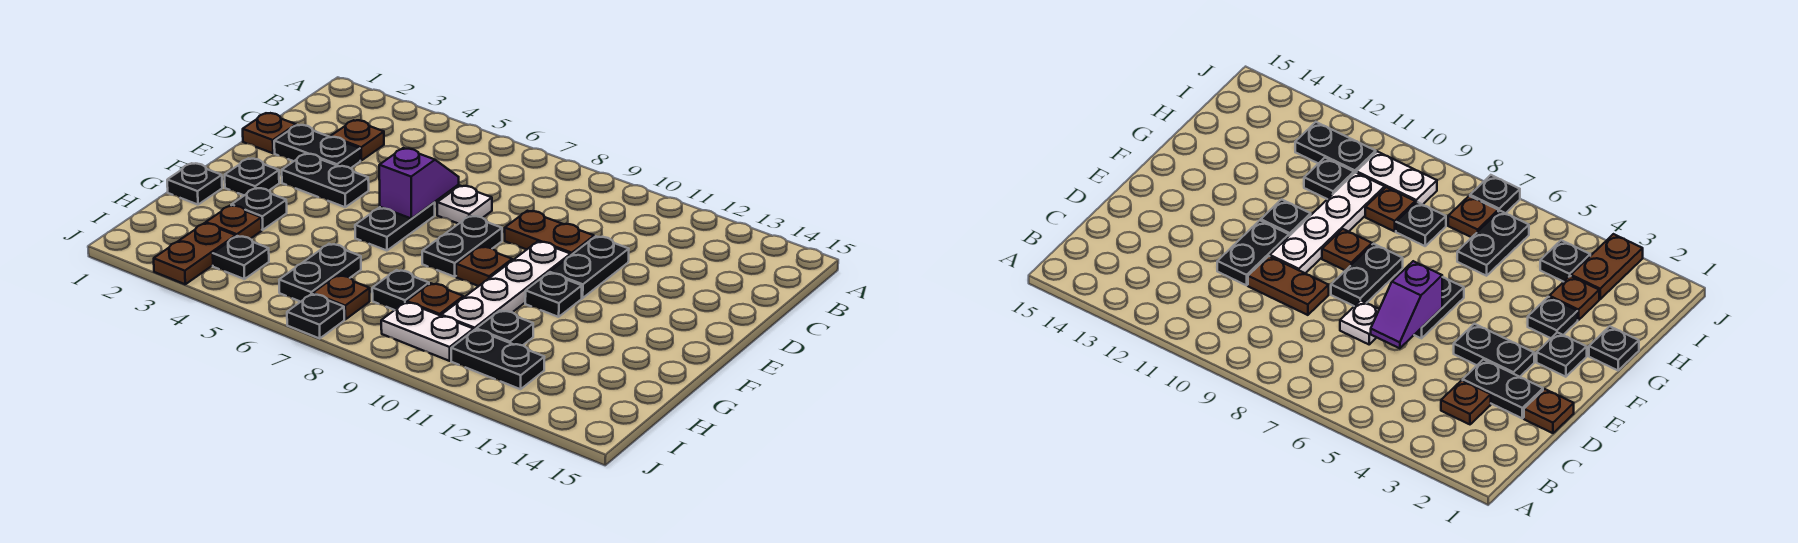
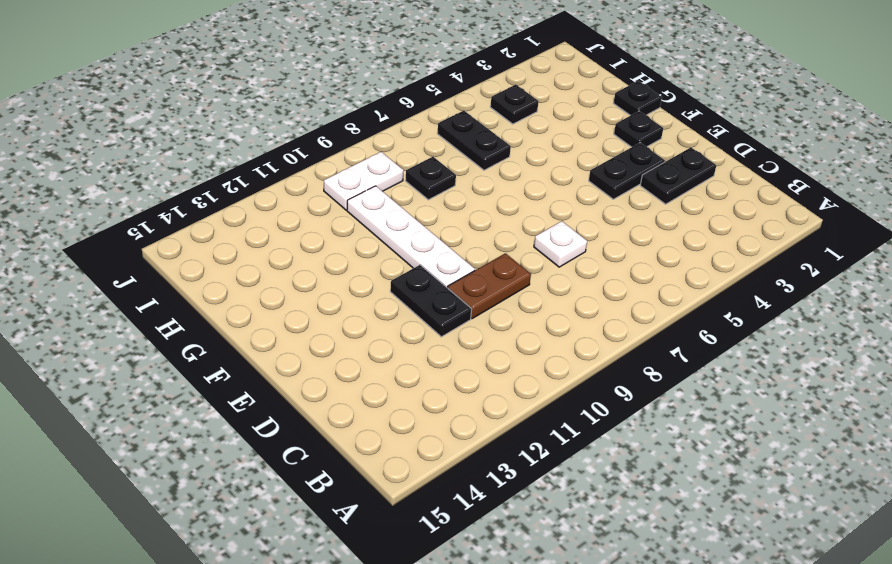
none -> brown plate C3 level 1
none -> brown plate D1 level 1
none -> black plate E6:F6 level 1

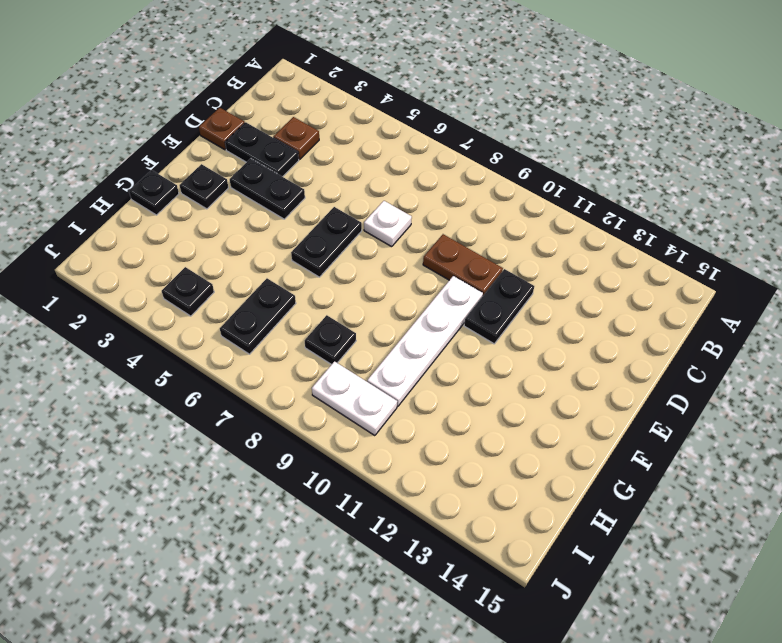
none -> black plate E8:F8 level 1
none -> brown plate F9 level 1
none -> black plate F11 level 1

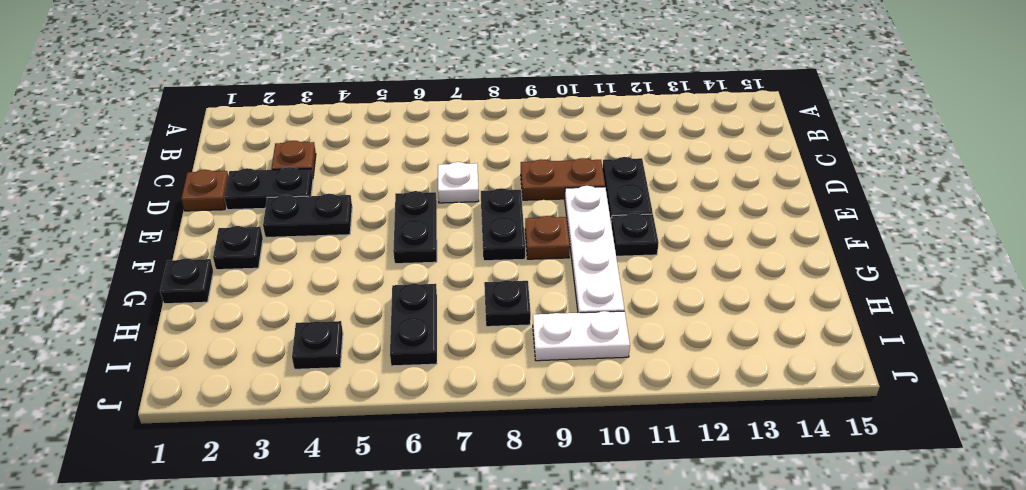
none -> black plate G3 level 1
none -> brown plate H3 level 1
none -> brown plate H9 level 1

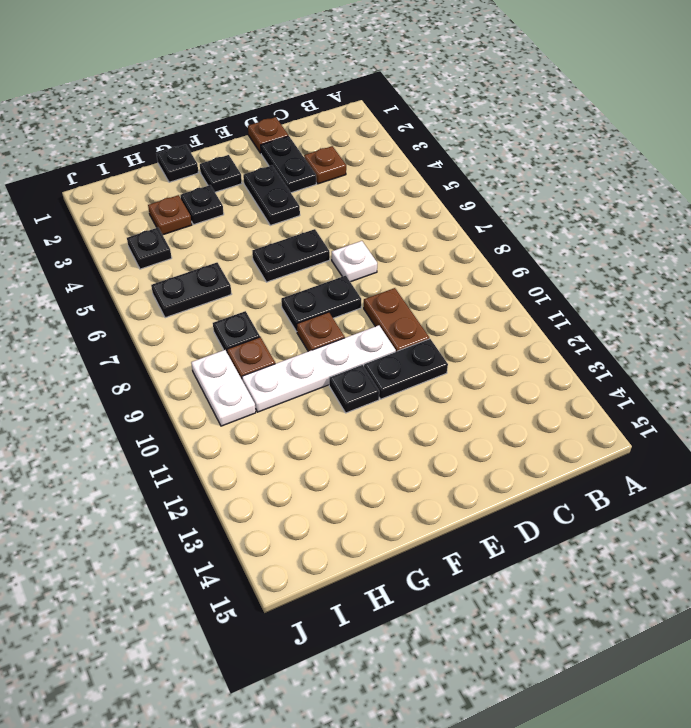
none -> black plate H11 level 1
none -> brown plate I3:J3 level 1
none -> brown plate I7 level 1

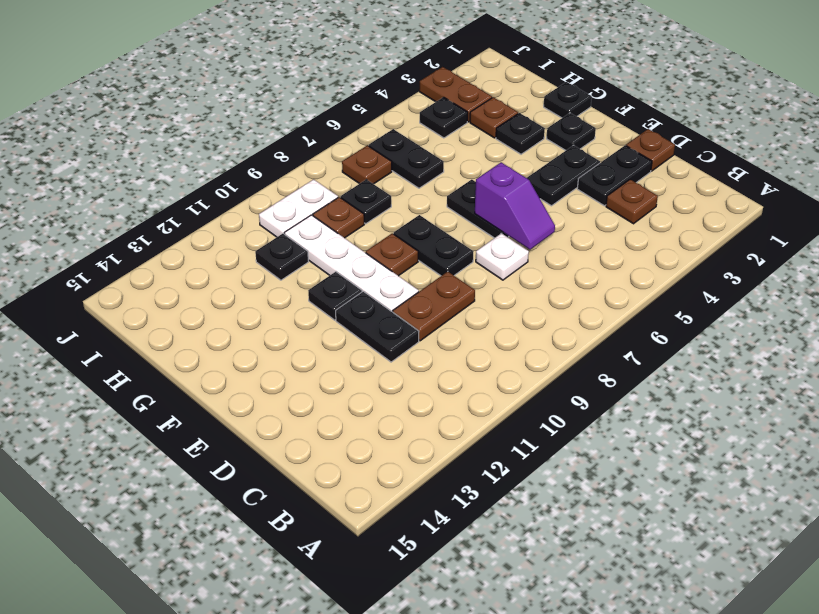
none -> black plate I11:I12 level 1
none -> black plate J7 level 1

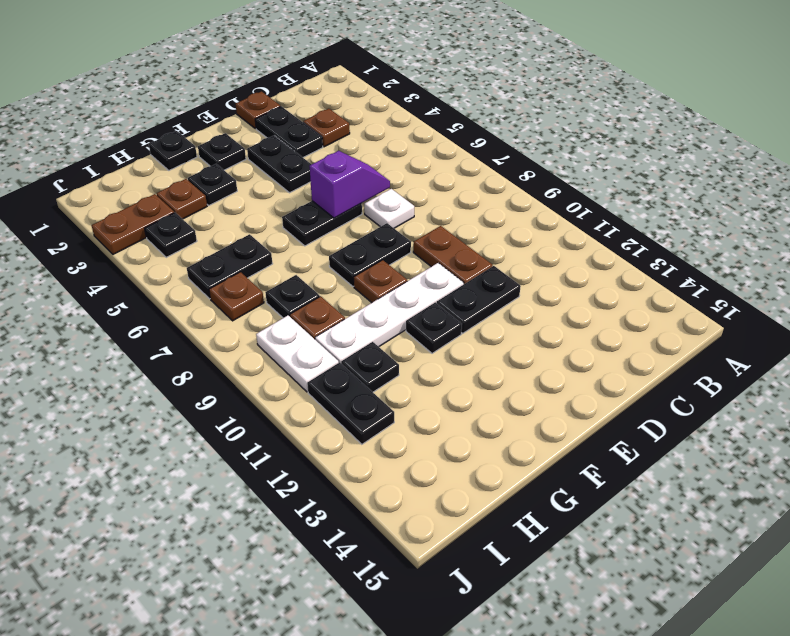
none -> black plate J7 level 1

